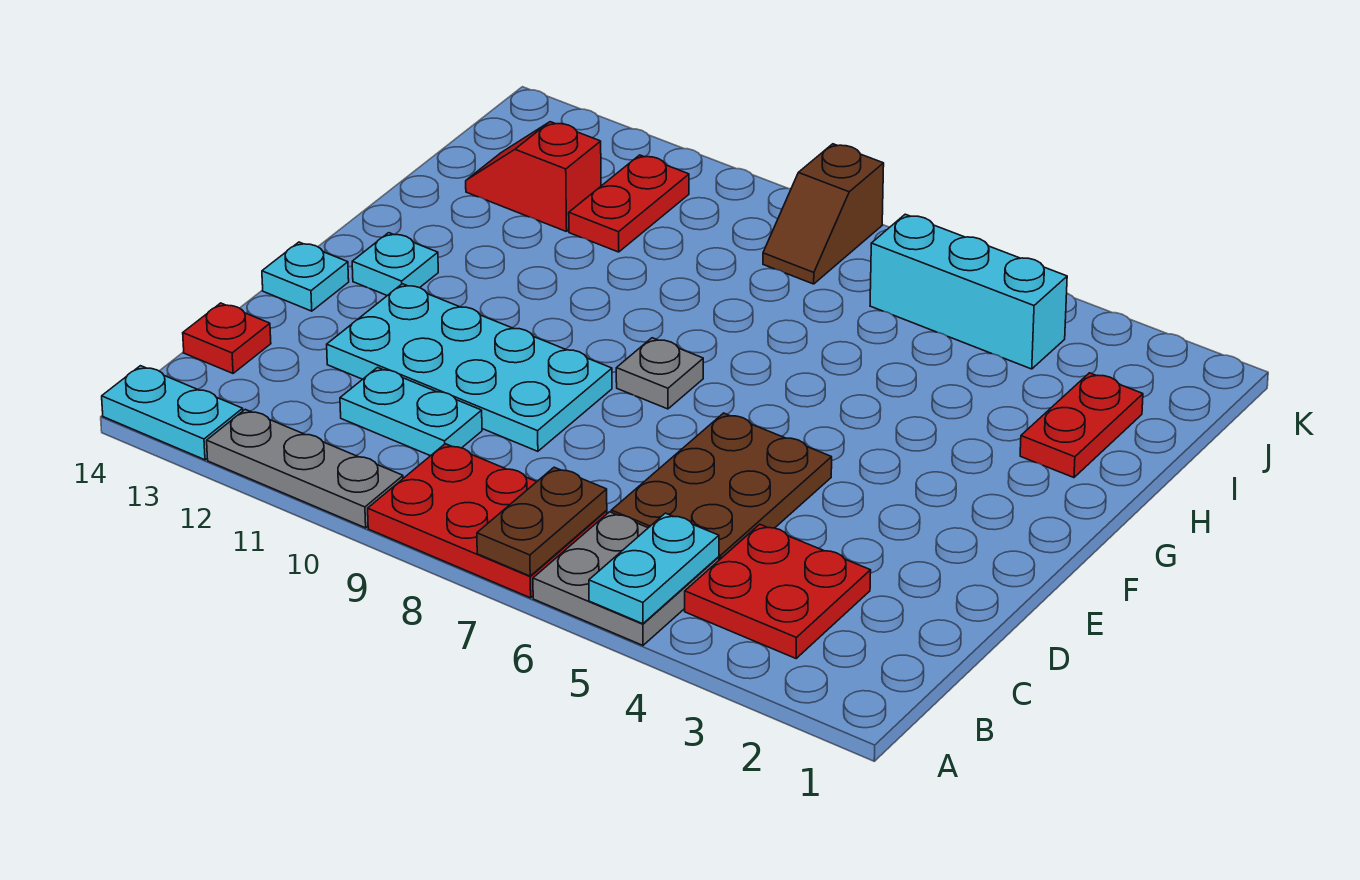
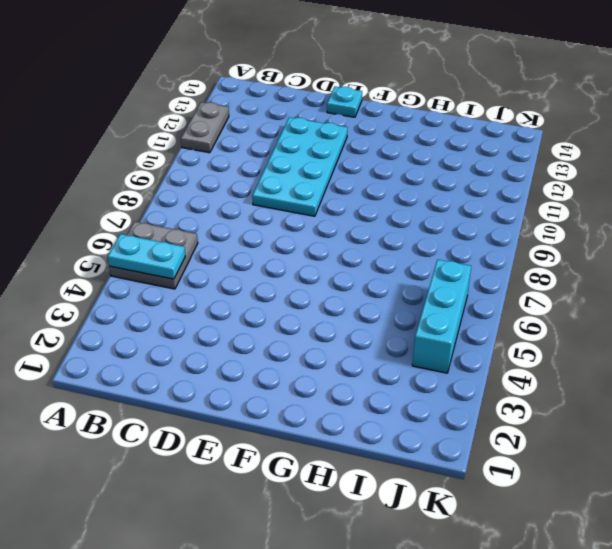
grey plate A11:A12 level 1 -> grey plate A10:A12 level 1
none -> red plate A7:B9 level 1
none -> cyan plate A13:A14 level 1
none -> red plate B3:C4 level 1

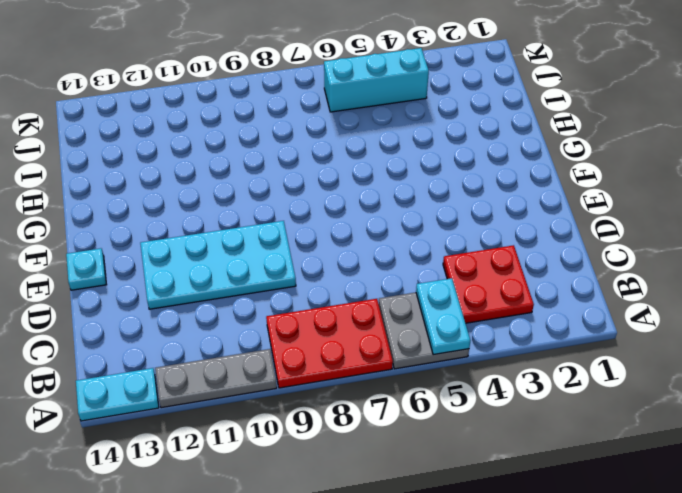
none -> brown plate C5:E6 level 1
none -> cyan plate C10:C11 level 1
none -> red plate C14 level 1

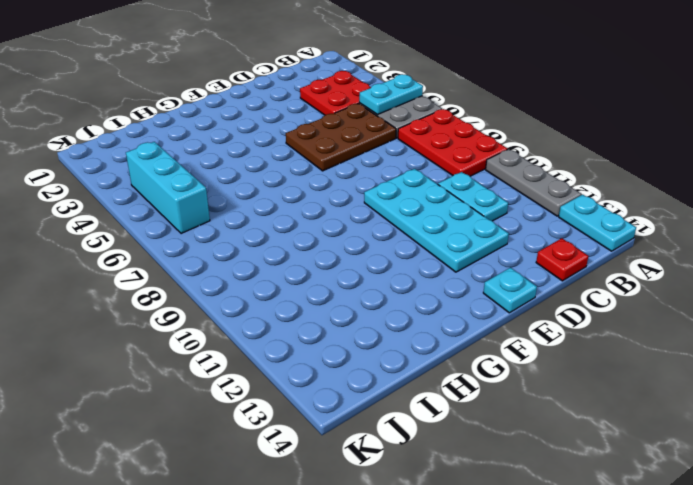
none -> grey plate F8 level 1
none -> cyan plate F13 level 1
none -> red plate H2:I2 level 1

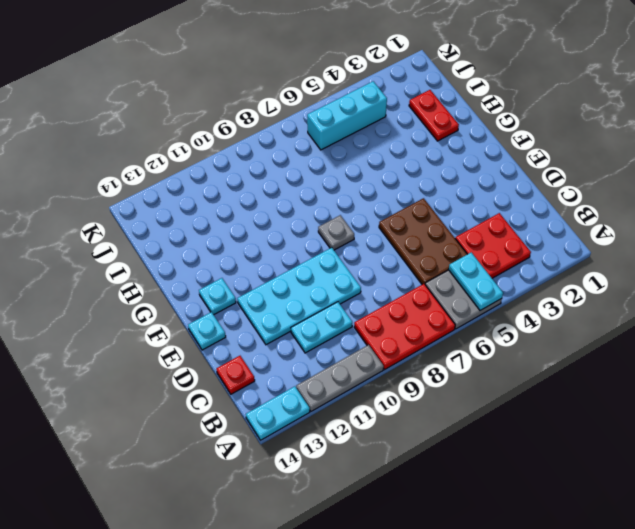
none -> red plate I11:J11 level 1
none -> red slope I12:I13 level 1 top 12
none -> brown slope J8:K8 level 1 top K

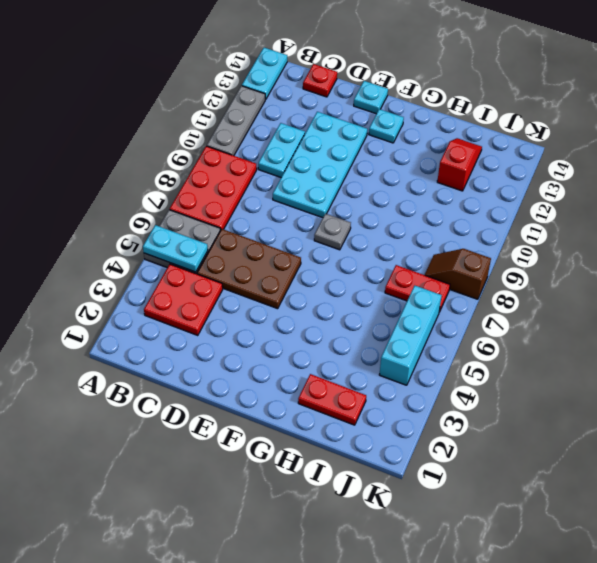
red plate I7:J7 level 1 -> red plate I11:J11 level 1
none -> brown plate A7:B7 level 2

